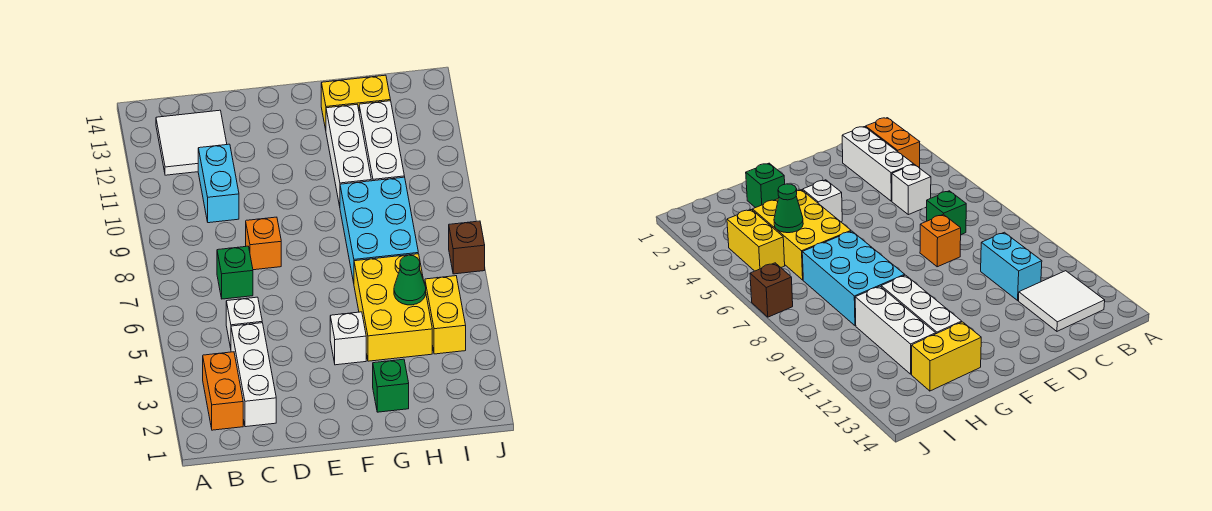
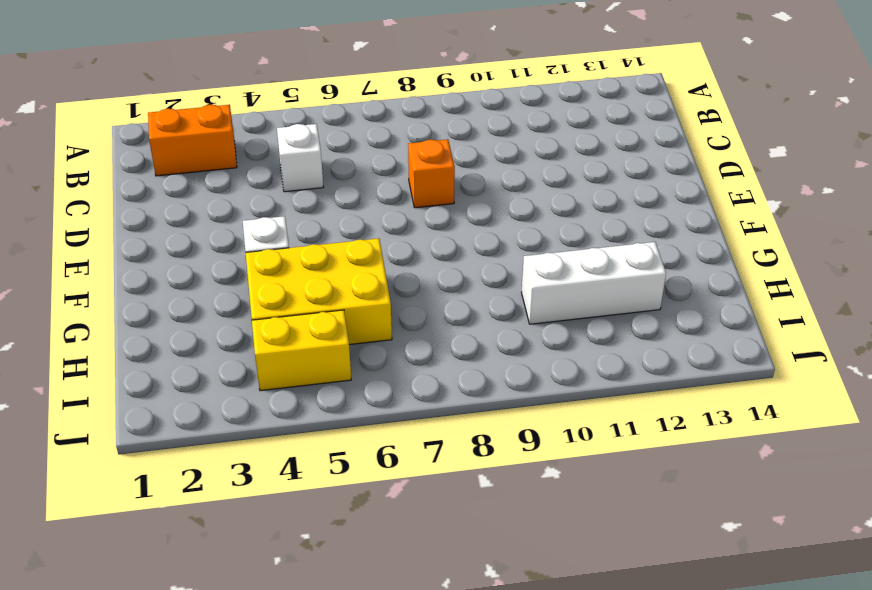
none -> white tile B12:C13 level 1
none -> white brick C2:C4 level 1
none -> green brick C7 level 1

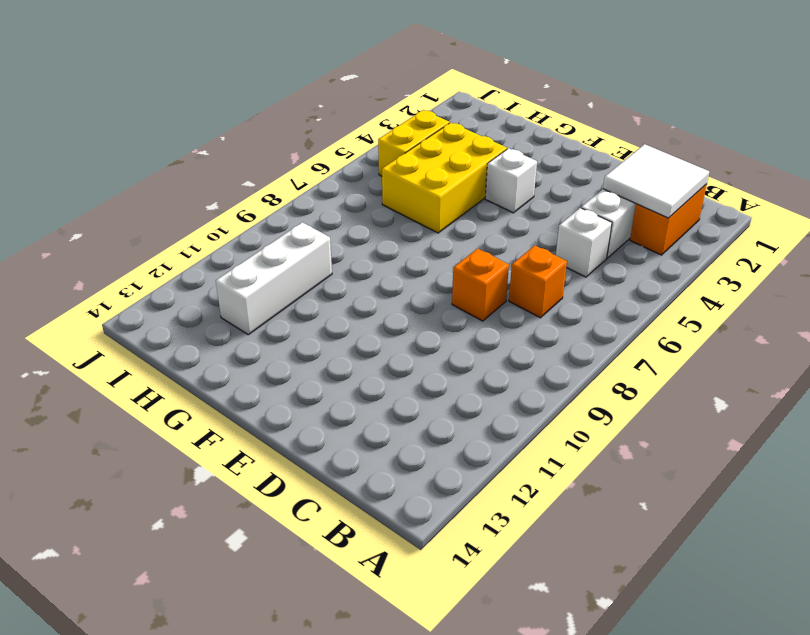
white tile B2:C3 level 2 -> white tile B12:C13 level 1
orange brick C7 level 1 -> green brick C7 level 1
none -> cyan brick C10:C11 level 1
none -> green brick G2 level 1
none -> cyan brick G7:H9 level 1

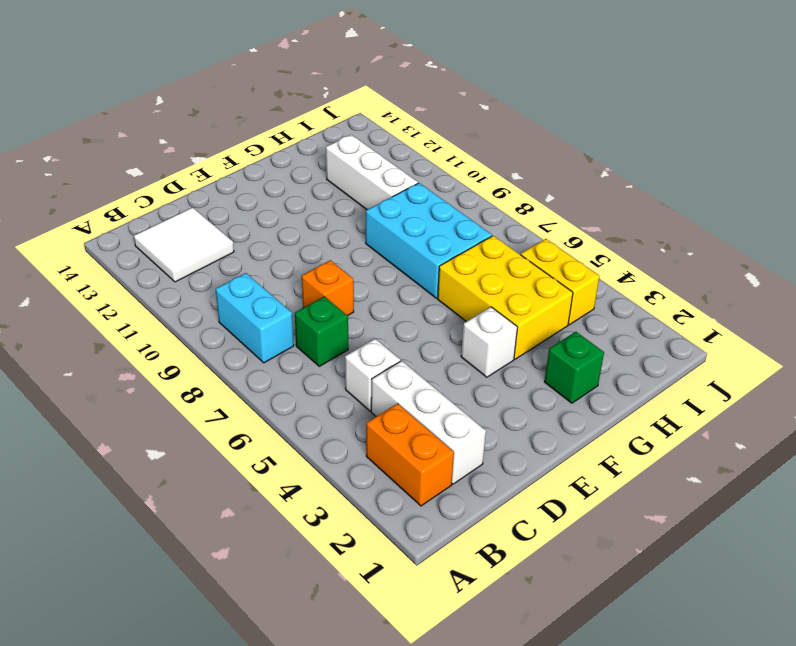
cyan brick B8:B9 level 1 -> cyan brick C10:C11 level 1
none -> white brick G10:G12 level 1
none -> yellow brick G13:H13 level 1
none -> brown brick J7 level 1

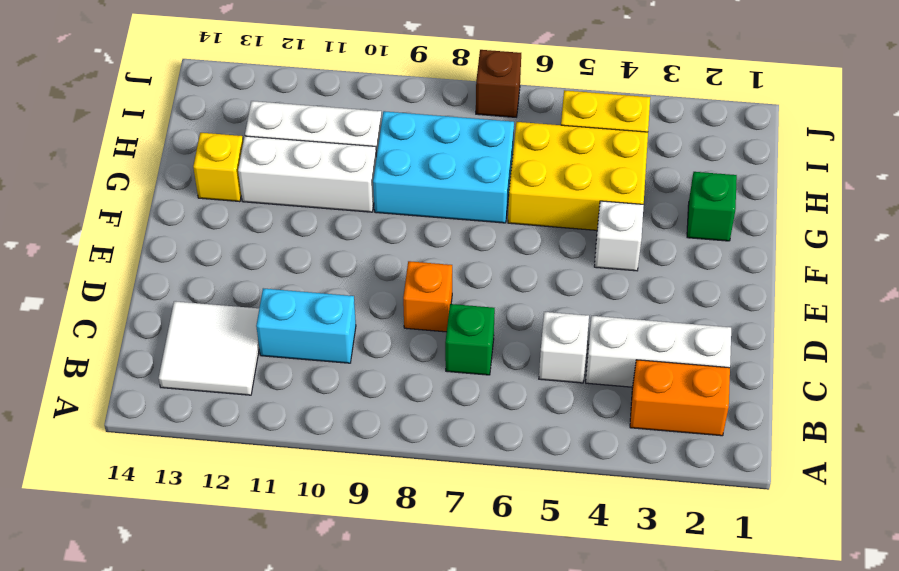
yellow brick G13 level 1 -> yellow brick G13:H13 level 1
none -> green cone H5 level 2

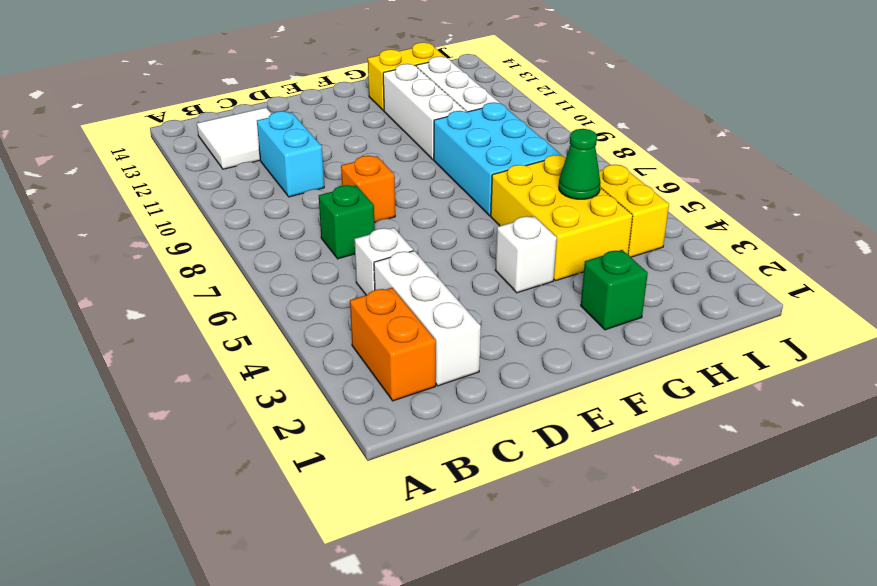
none -> brown brick J7 level 1

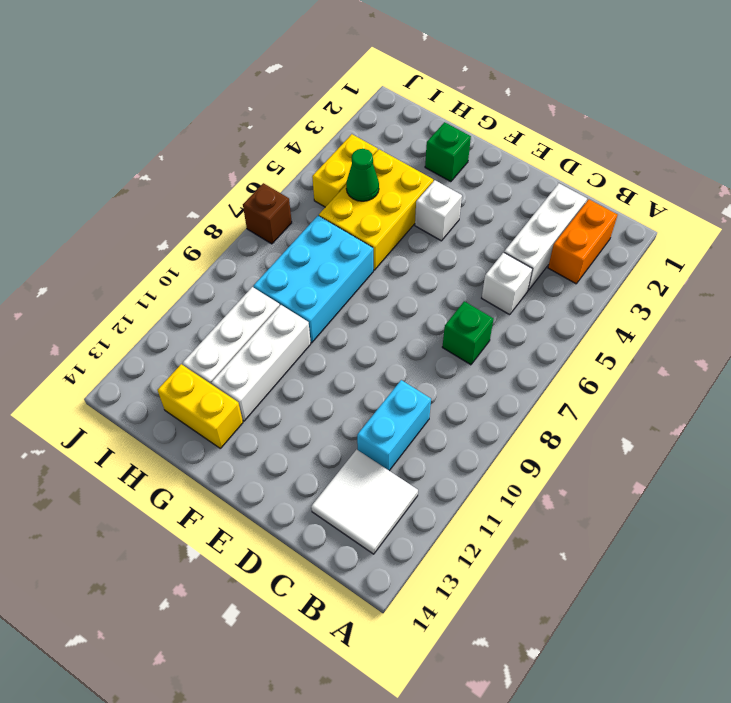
none -> orange brick D8 level 1

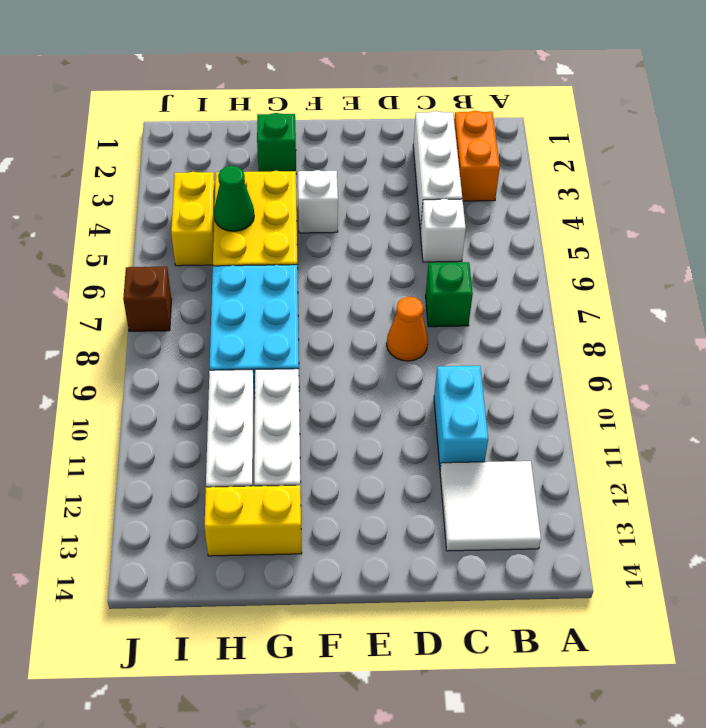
orange cone D8 level 1 -> orange brick D8 level 1

